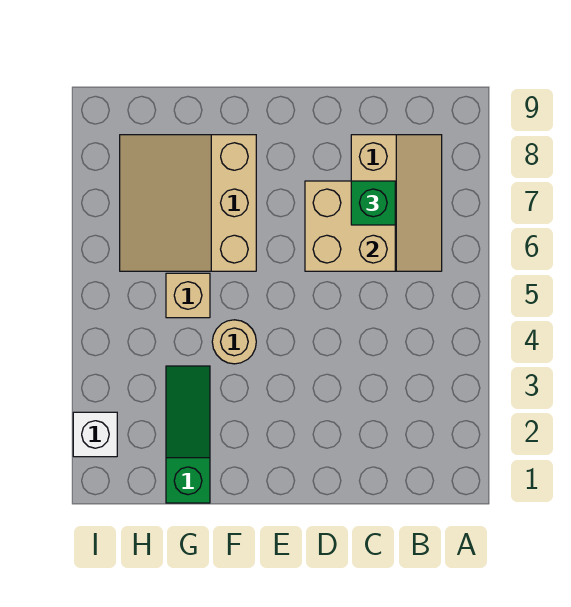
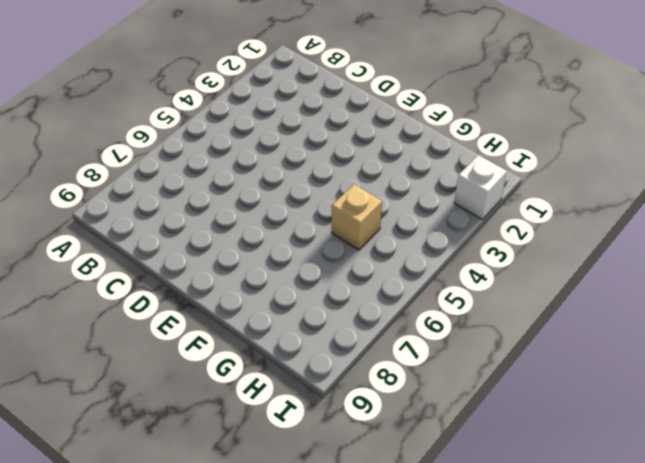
none -> tan slope B6:C8 level 1 top C
none -> tan round brick F4 level 1

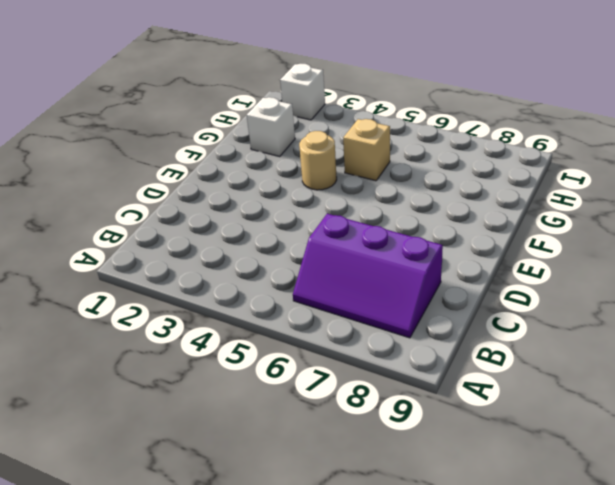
purple slope B6:C8 level 1 top C -> tan slope B6:C8 level 1 top C
white brick G2 level 1 -> green slope G1:G3 level 1 top 1
none -> tan slope F6:H8 level 1 top F
none -> tan brick C6:D7 level 2

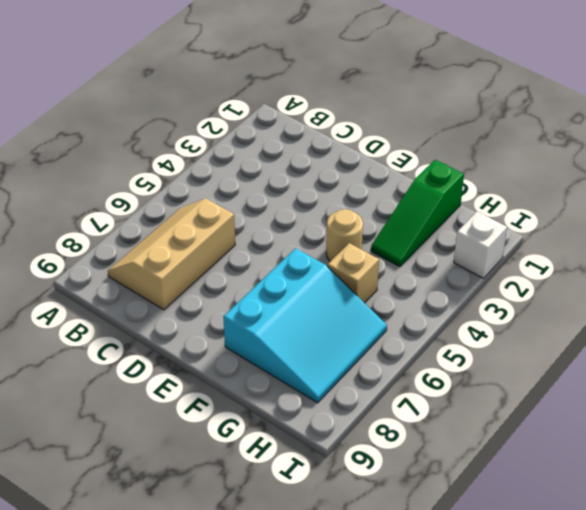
cyan slope F6:H8 level 1 top F -> tan slope F6:H8 level 1 top F
none -> tan brick C6:D7 level 2
none -> green brick C7 level 3

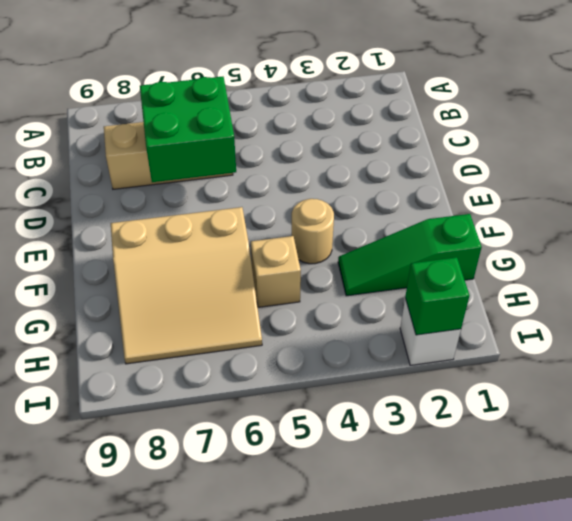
green brick C6:D7 level 2 -> tan brick C6:D7 level 2
green brick I2 level 2 -> green brick C7 level 3

